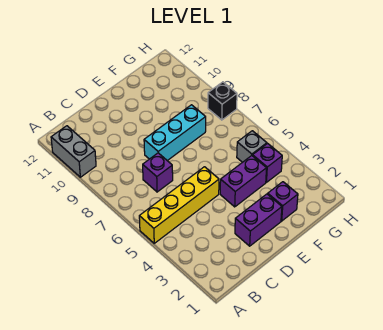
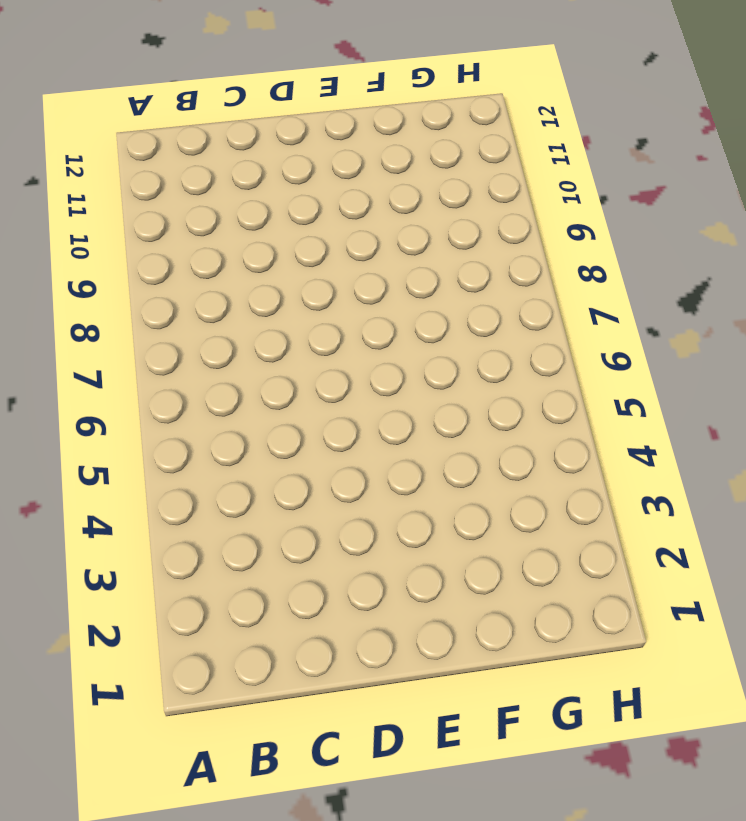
none -> yellow brick A5:D5 level 1
none -> grey brick A10:A11 level 1

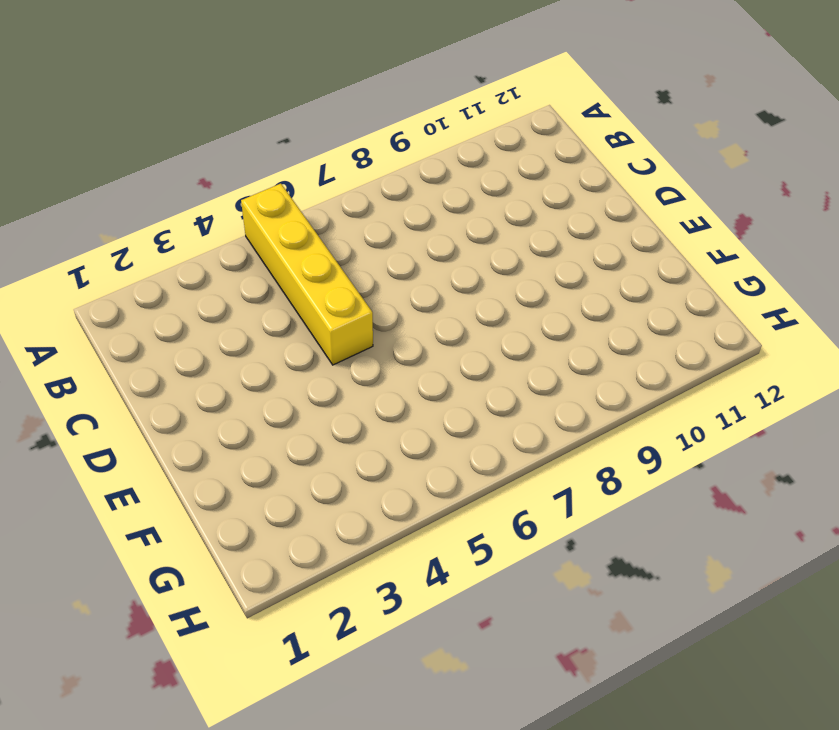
none -> grey brick A10:A11 level 1
none -> purple brick C7 level 1

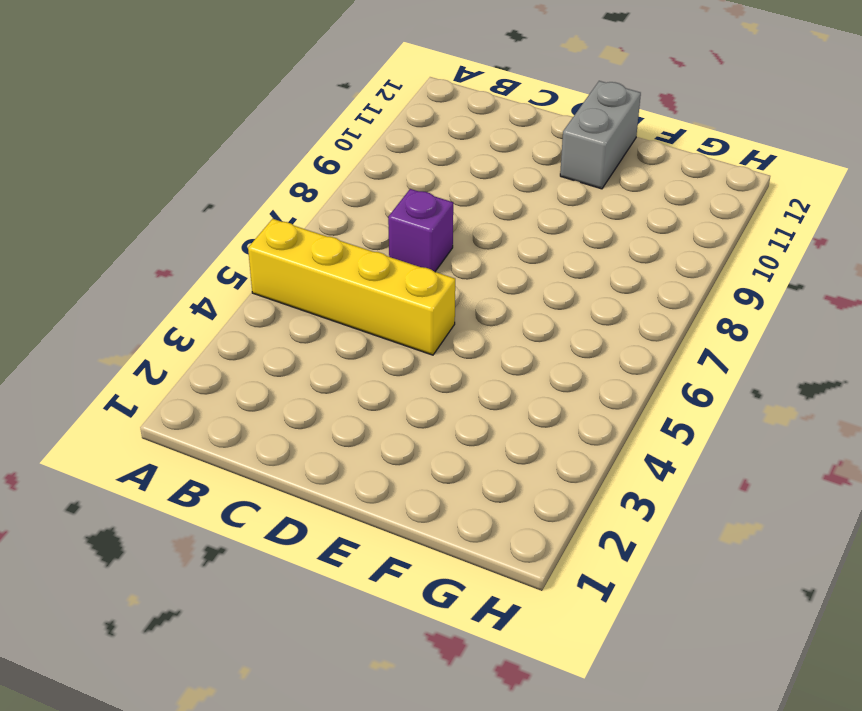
grey brick E11:E12 level 1 -> grey brick A10:A11 level 1
none -> purple brick D2:E2 level 1
none -> cyan brick D8:F8 level 1

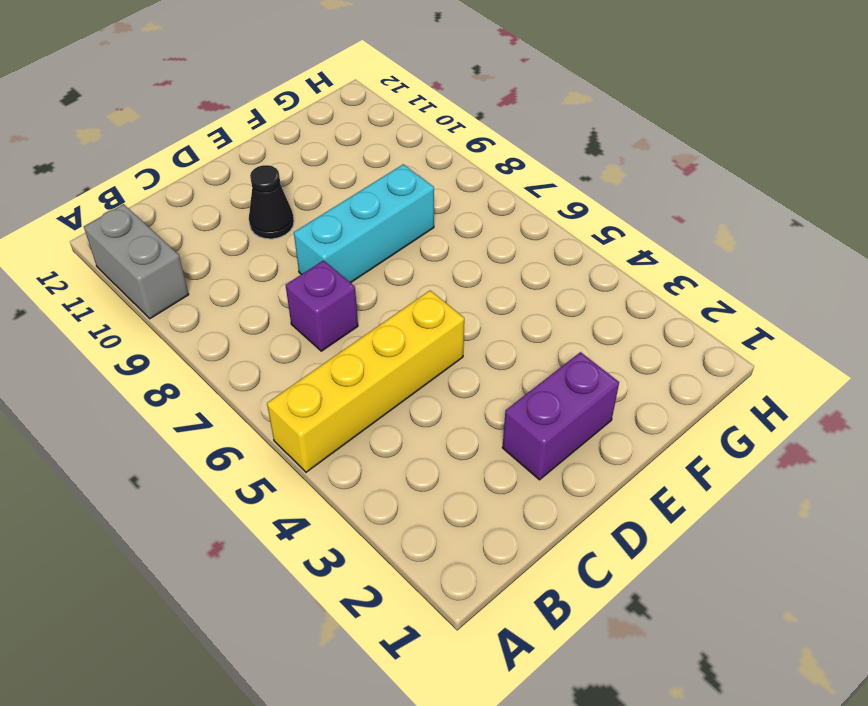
black cone D10 level 1 -> none
none -> purple brick E4:F4 level 1
none -> purple brick F2 level 1

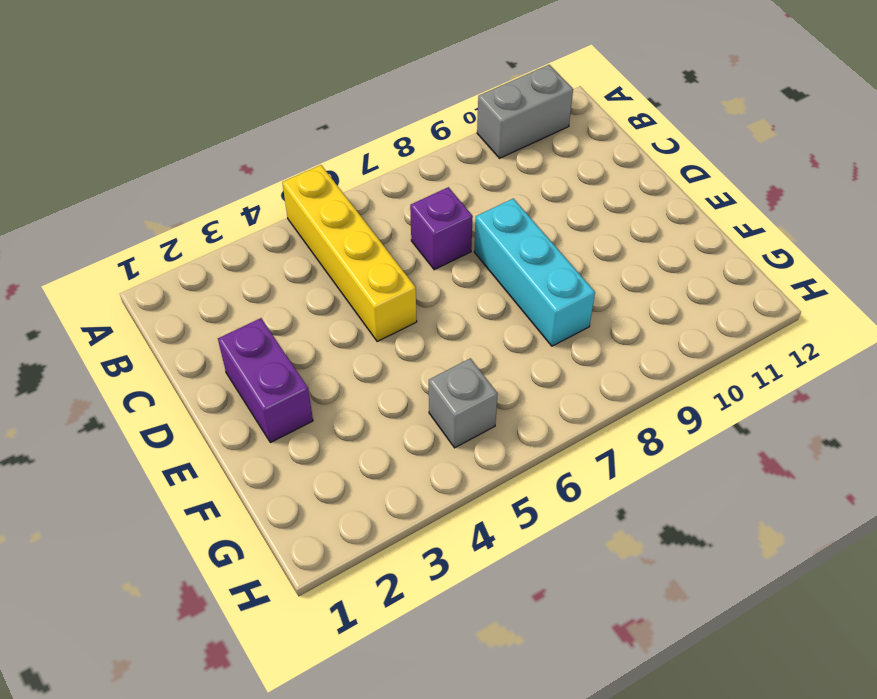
none -> purple brick E4:F4 level 1
none -> purple brick F2 level 1

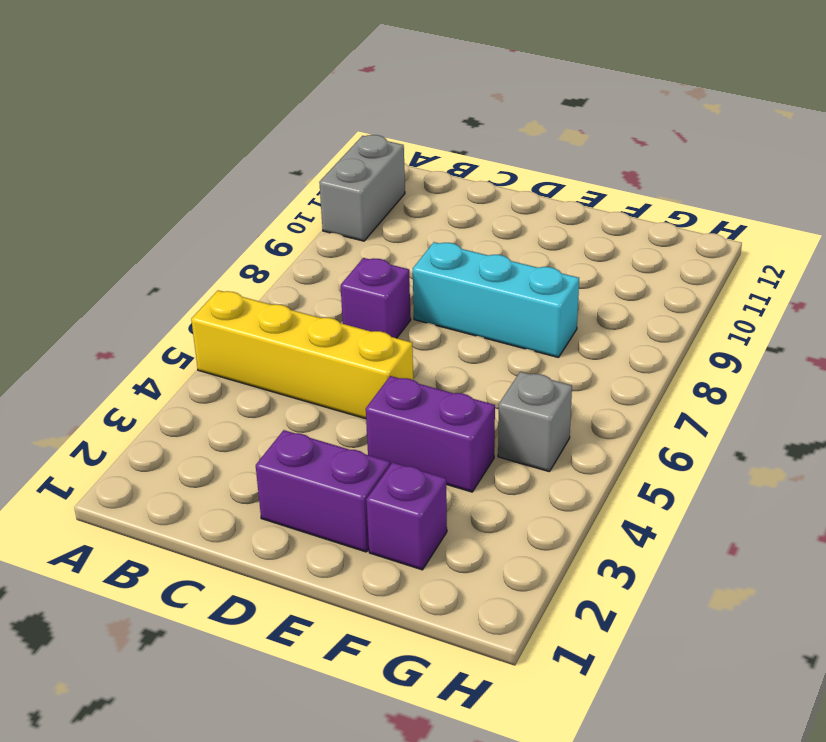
none -> purple brick G4 level 1
none -> black brick H8 level 1

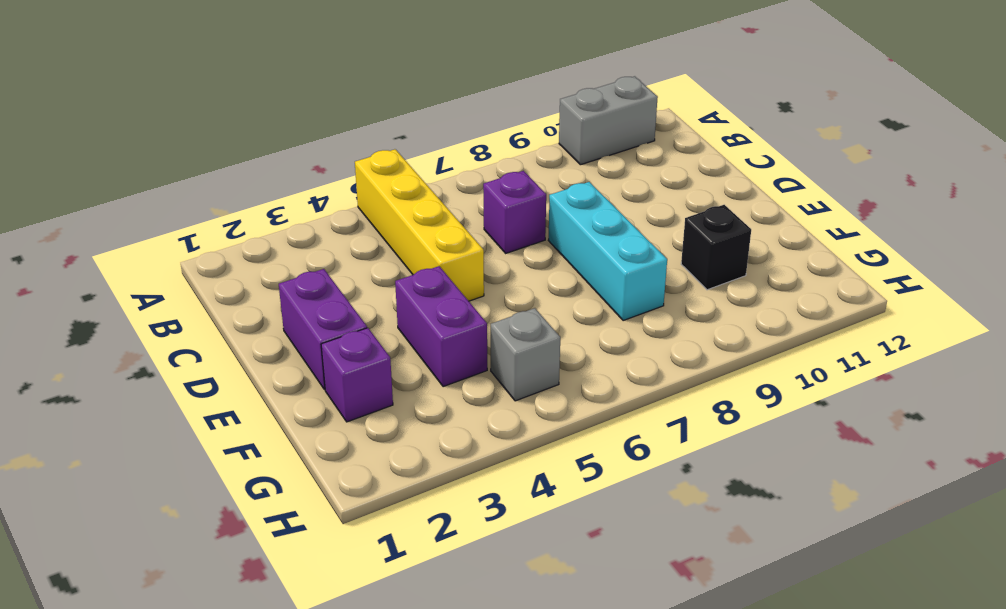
black brick F10 level 1 -> black brick H8 level 1
none -> purple brick G4 level 1

